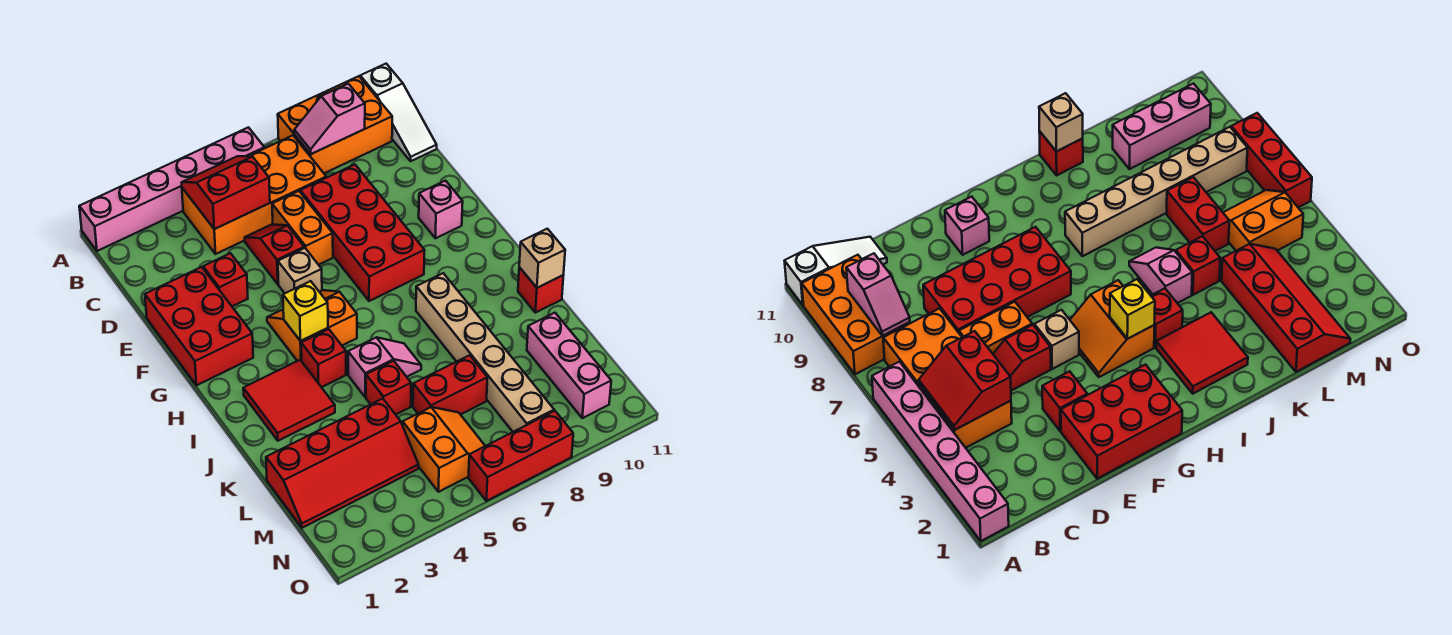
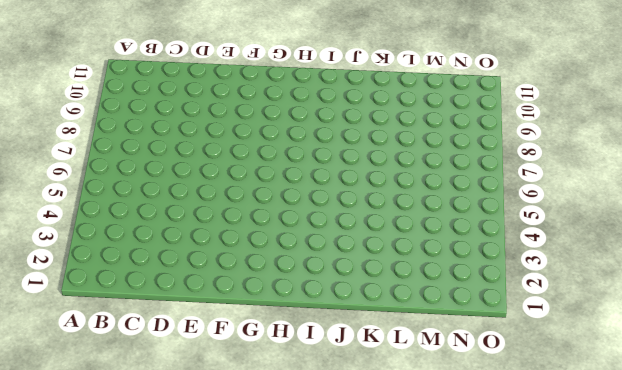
none -> pink brick A1:A6 level 1
none -> orange brick A8:B10 level 1
none -> white slope A11:C11 level 1 top A

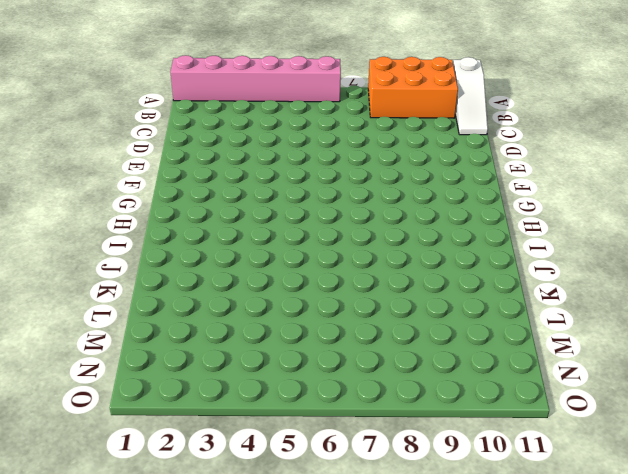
none -> orange brick B4:C7 level 1
none -> red slope D5:E5 level 1 top E
none -> orange brick D6:E6 level 1

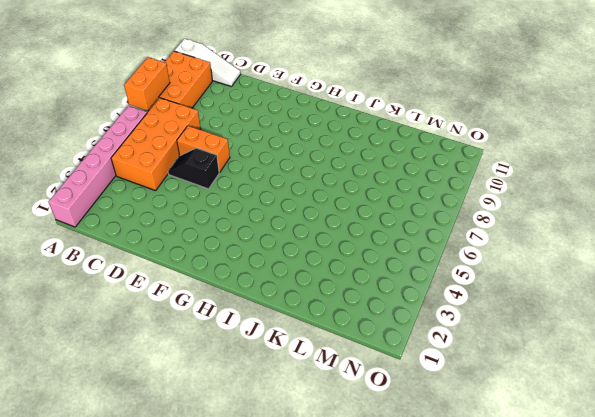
orange brick A7:A8 level 2 -> none
black slope D5:E5 level 1 top E -> red slope D5:E5 level 1 top E
none -> red brick D7:G8 level 1
none -> red brick E1:G2 level 1
none -> red brick E3 level 1

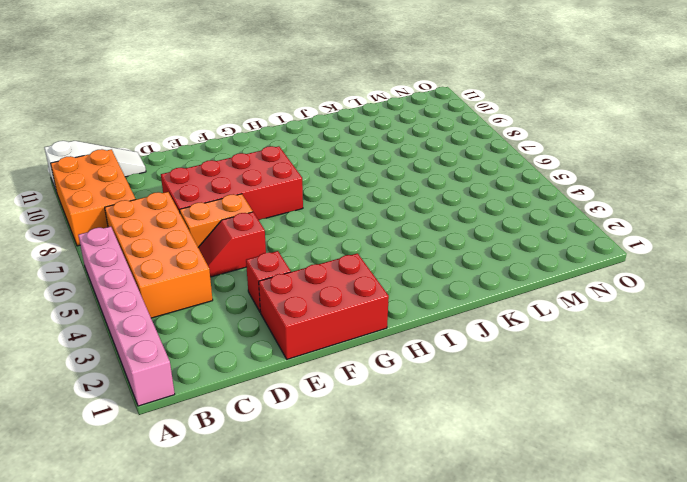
none -> tan brick F5 level 1
none -> pink brick F10 level 1
none -> orange slope G4:H5 level 1 top H

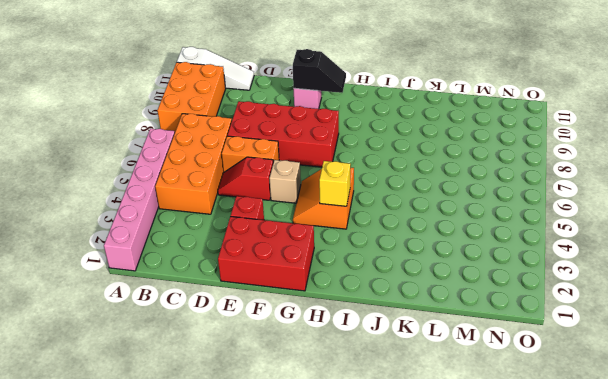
black slope F10:G10 level 2 top F -> none
none -> red tile I2:J3 level 1
none -> red brick I4 level 1
none -> tan brick I8:N8 level 1

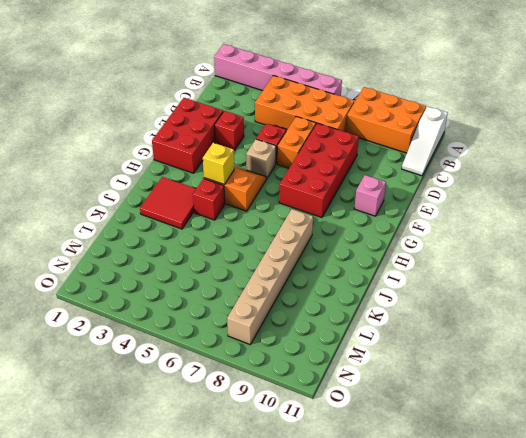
none -> pink slope J5:J6 level 1 top 5
none -> red brick J11 level 1
none -> red brick K5 level 1

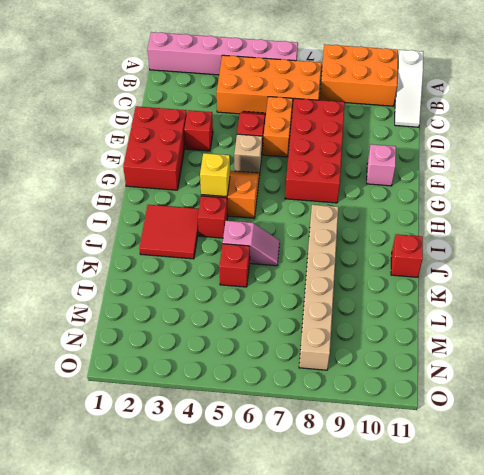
none -> red slope L1:M4 level 1 top L
none -> red brick L6:L7 level 1
none -> pink brick L10:N10 level 1

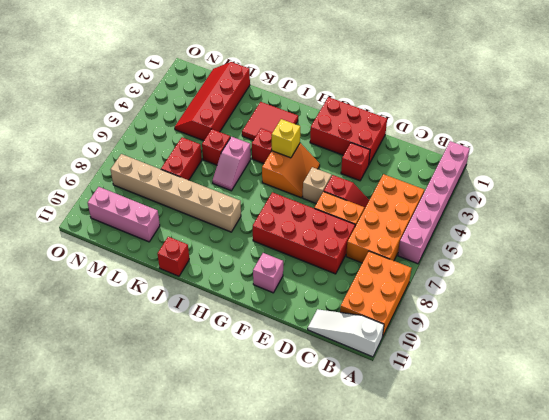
none -> orange slope M5:N6 level 1 top 5
none -> red brick O6:O8 level 1
none -> red slope B4:C5 level 2 top C

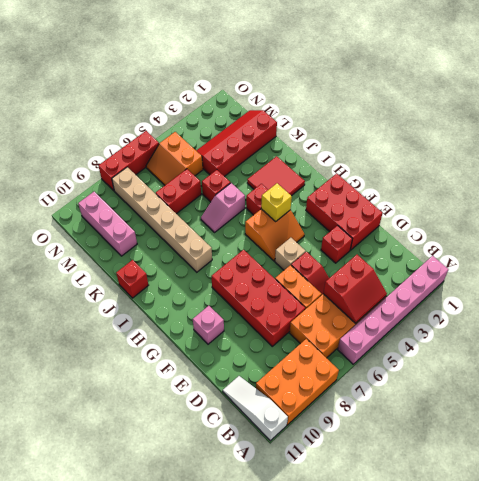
none -> pink slope B8:B9 level 2 top 9
none -> tan brick J11 level 2

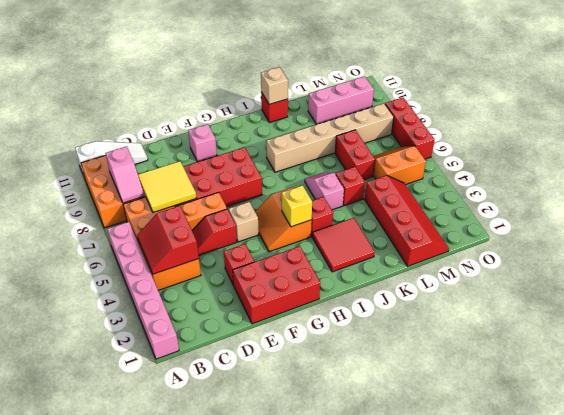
yellow tile C7:D8 level 2 -> none

